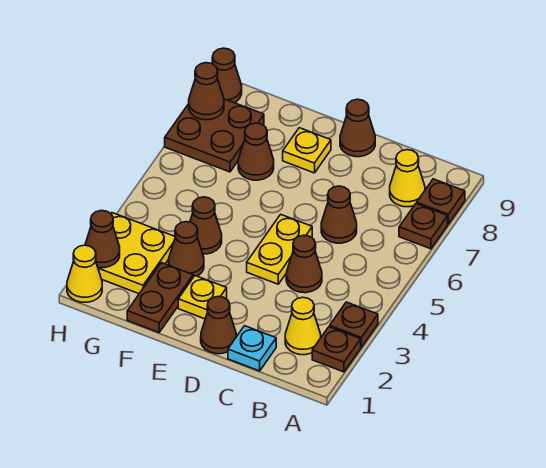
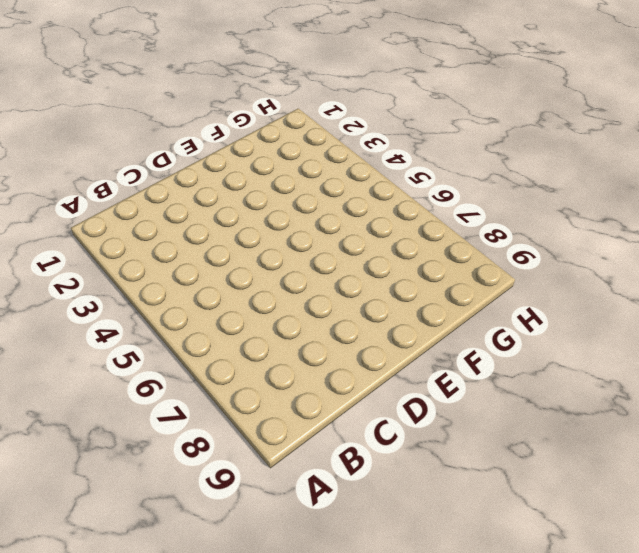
none -> brown plate A2 level 1
none -> brown plate A3 level 1
none -> brown plate A7 level 1

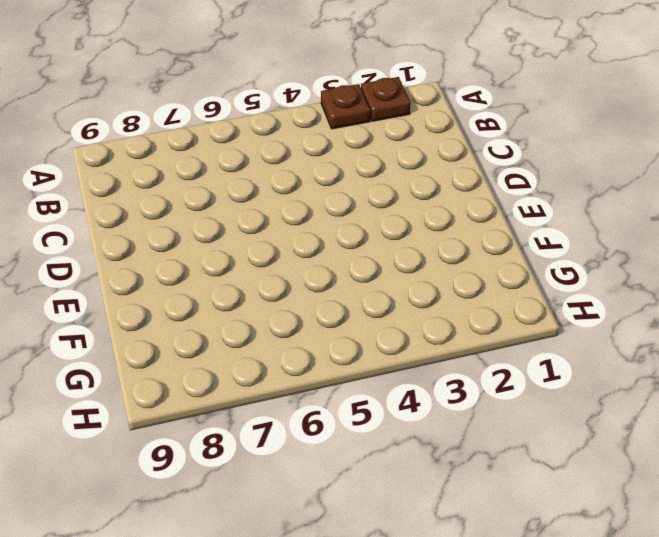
none -> brown plate A7 level 1
none -> brown plate A8 level 1
none -> yellow cone B2 level 1

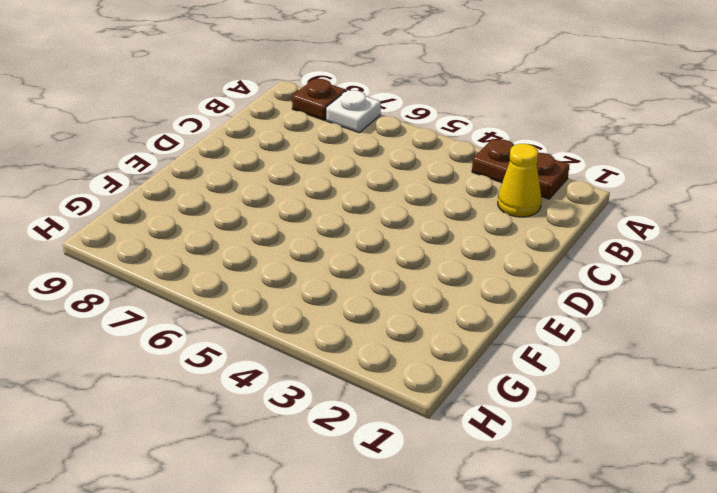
white plate A7 level 1 -> brown plate A7 level 1
none -> yellow cone B8 level 1
none -> cyan plate C1 level 1
none -> brown cone C4 level 1

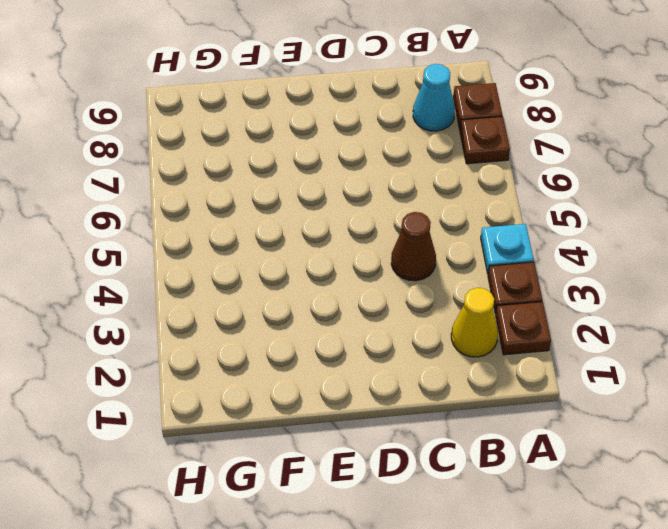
cyan plate A4 level 1 -> cyan plate C1 level 1
cyan cone B8 level 1 -> yellow cone B8 level 1
none -> brown cone C6 level 1
none -> brown cone D1 level 1
none -> yellow plate D4:D5 level 1

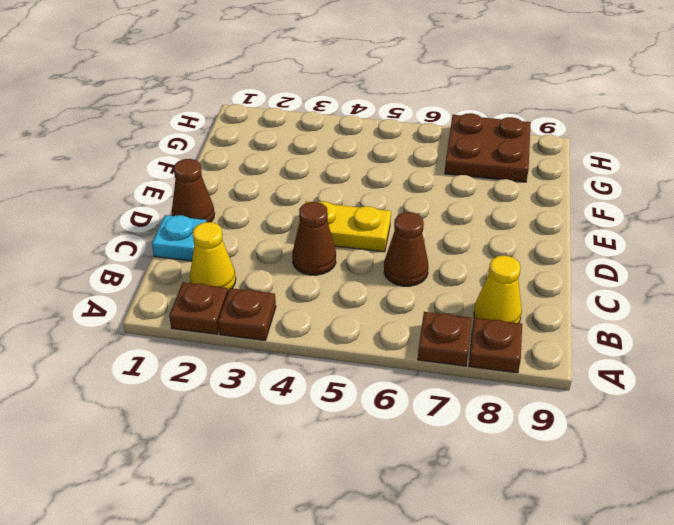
none -> brown cone D9 level 1
none -> yellow plate E2 level 1
none -> yellow plate E8 level 1

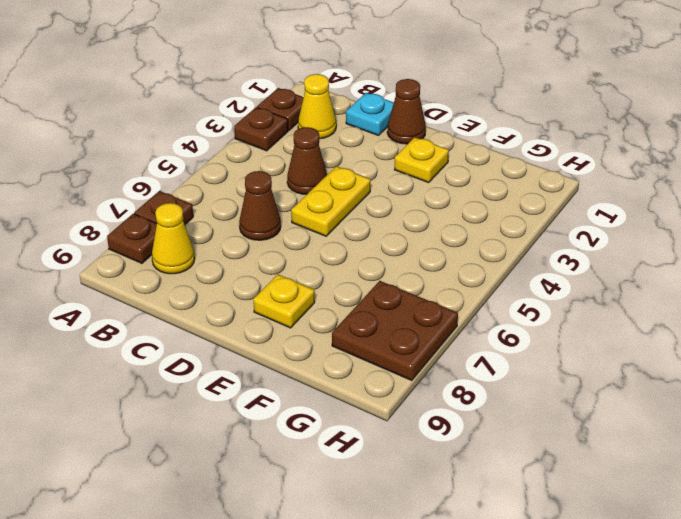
none -> brown cone D9 level 1
none -> brown plate F1:F2 level 1
none -> brown cone F3 level 1

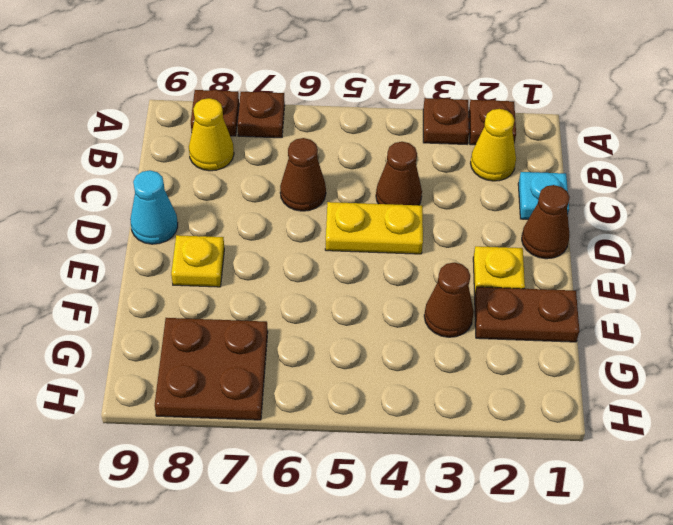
cyan cone D9 level 1 -> brown cone D9 level 1
none -> brown cone F4 level 1
none -> brown cone F7 level 1
none -> yellow plate G2:H3 level 1

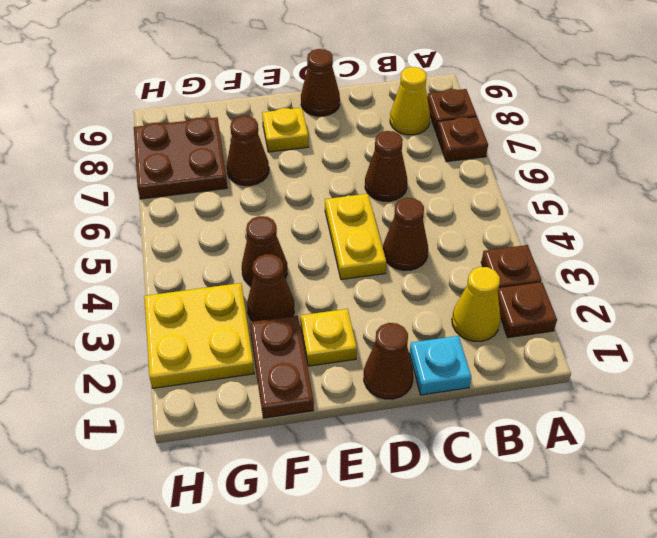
none -> yellow cone H1 level 1
none -> brown cone H9 level 1
none -> brown cone H2 level 2

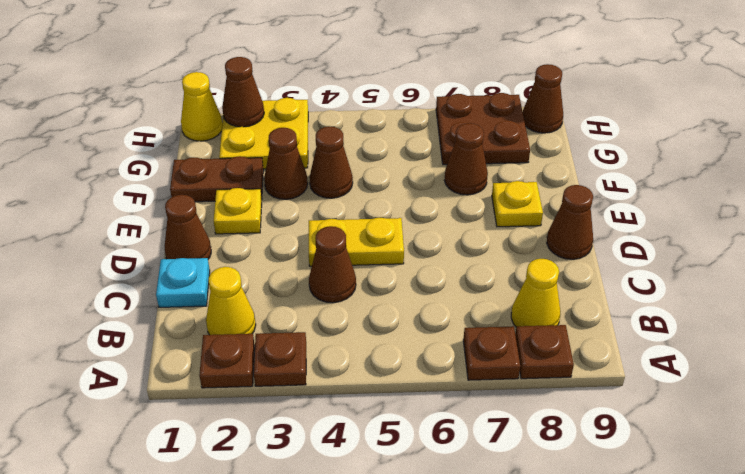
none -> brown cone C6 level 1
none -> brown cone H8 level 2

